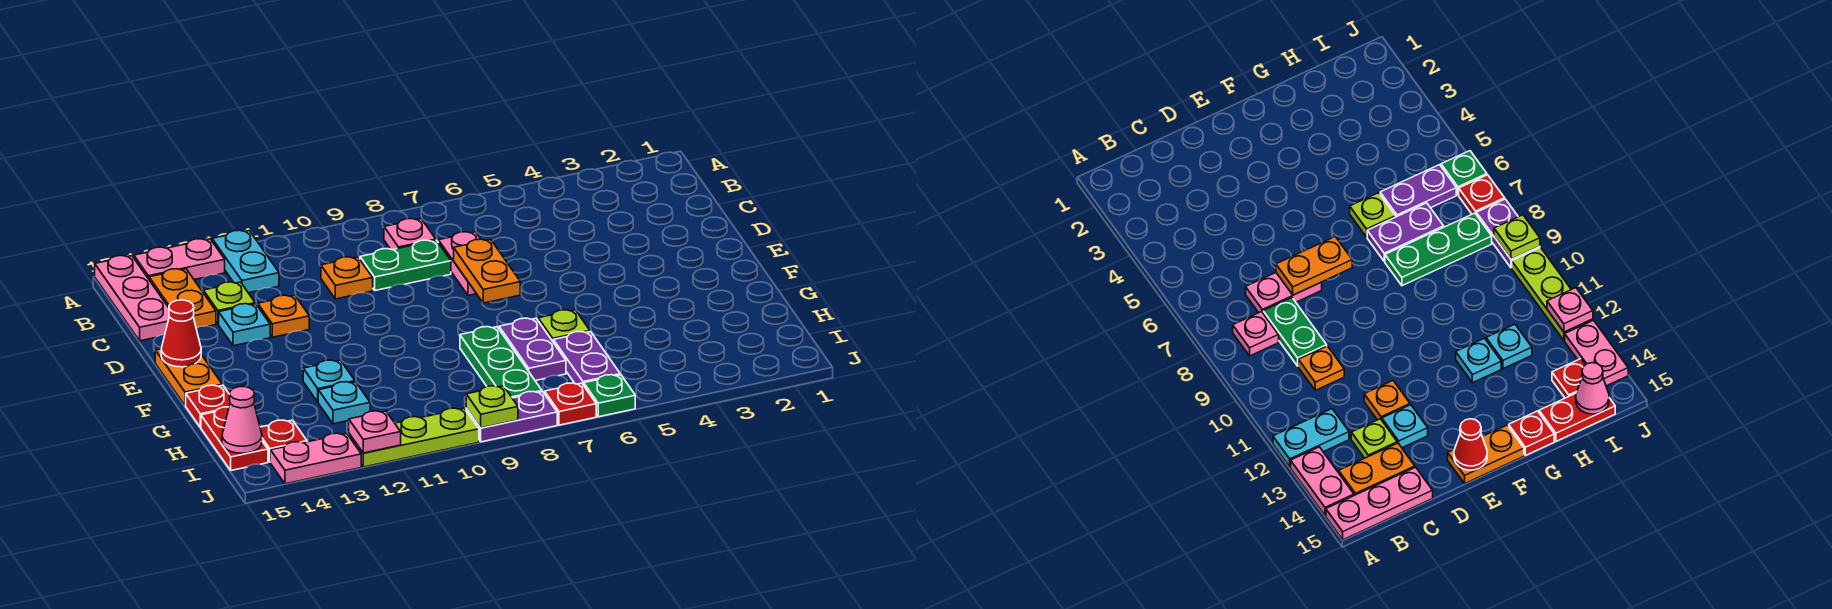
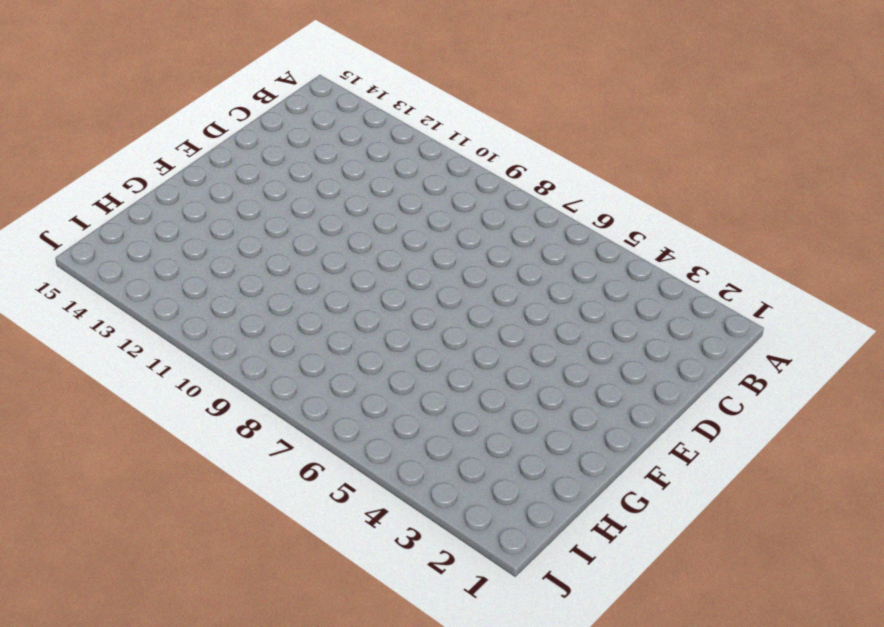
none -> cyan plate A12:B12 level 1
none -> pink plate A13:A14 level 1
none -> pink plate A15:C15 level 1
none -> pink plate B8 level 1

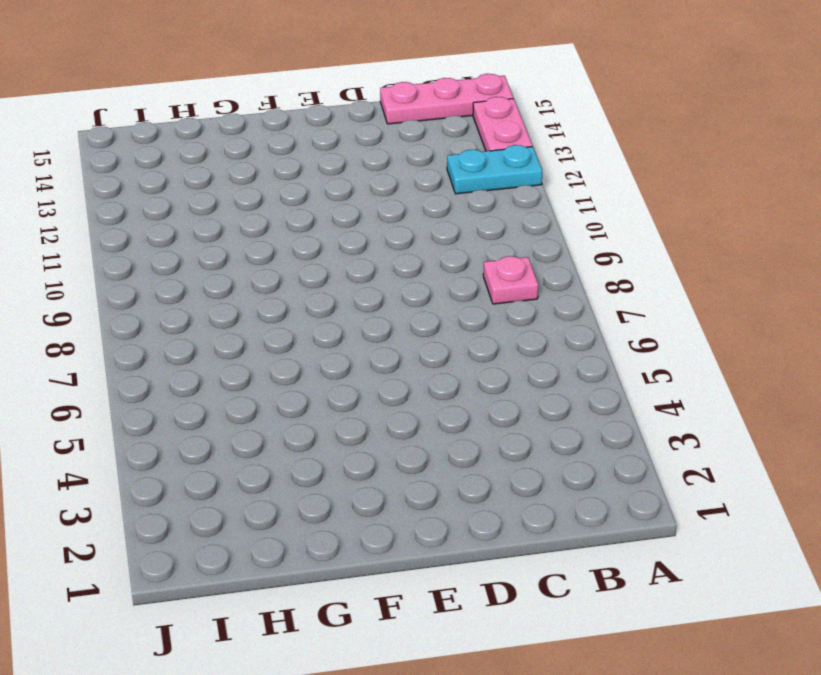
none -> orange plate B14:C14 level 1
none -> pink plate C7:D7 level 1
none -> green plate C8:C9 level 1
none -> orange plate C10 level 1

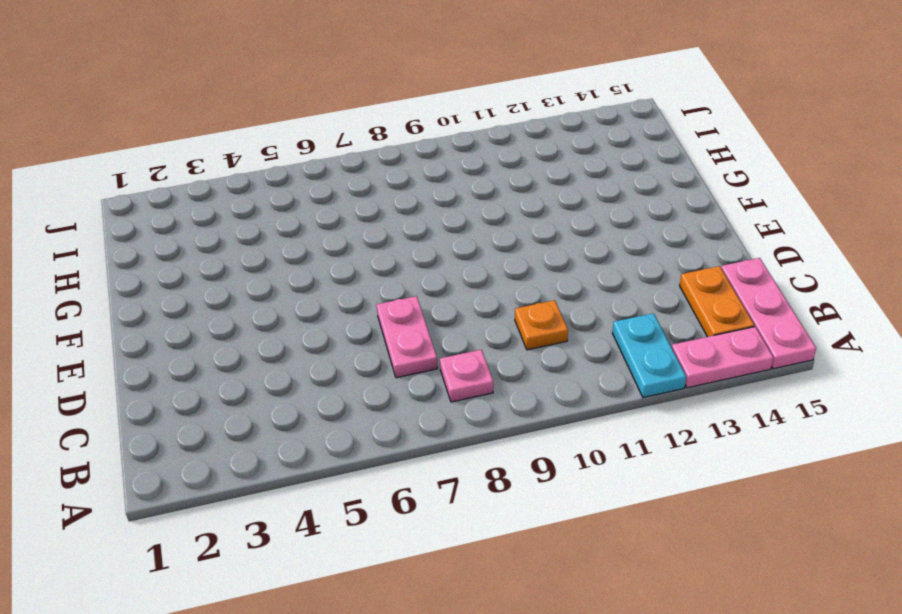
none -> green plate C8:C9 level 1
none -> lime plate C13 level 1
none -> orange plate D12 level 1
none -> cyan plate D13 level 1

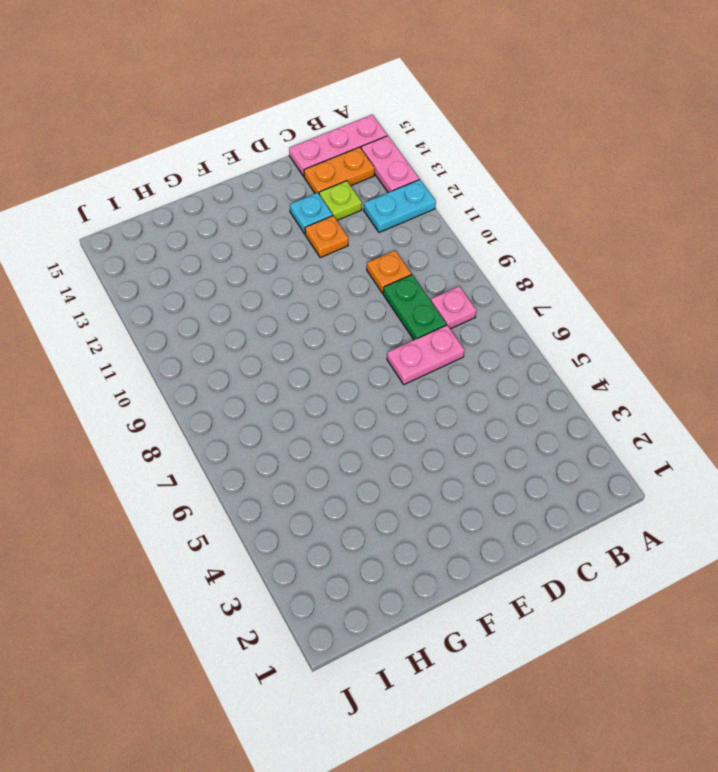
none -> orange plate E15:F15 level 1
none -> lime plate G6 level 1
none -> purple plate G7:H7 level 1
none -> green plate G8:I8 level 1

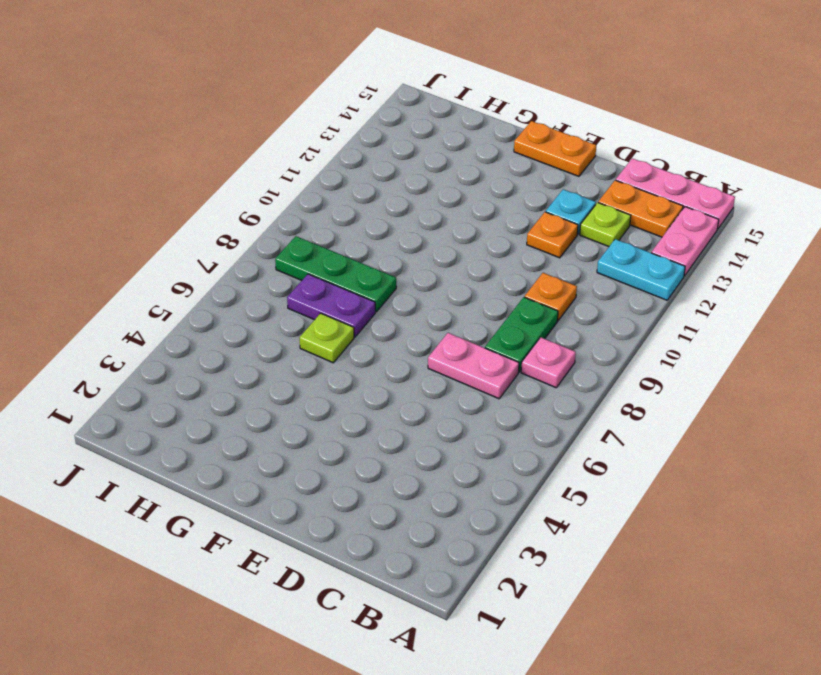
none -> cyan plate G12 level 1
none -> red plate G15 level 1
none -> purple plate H6:I6 level 1
none -> cyan plate H12 level 1

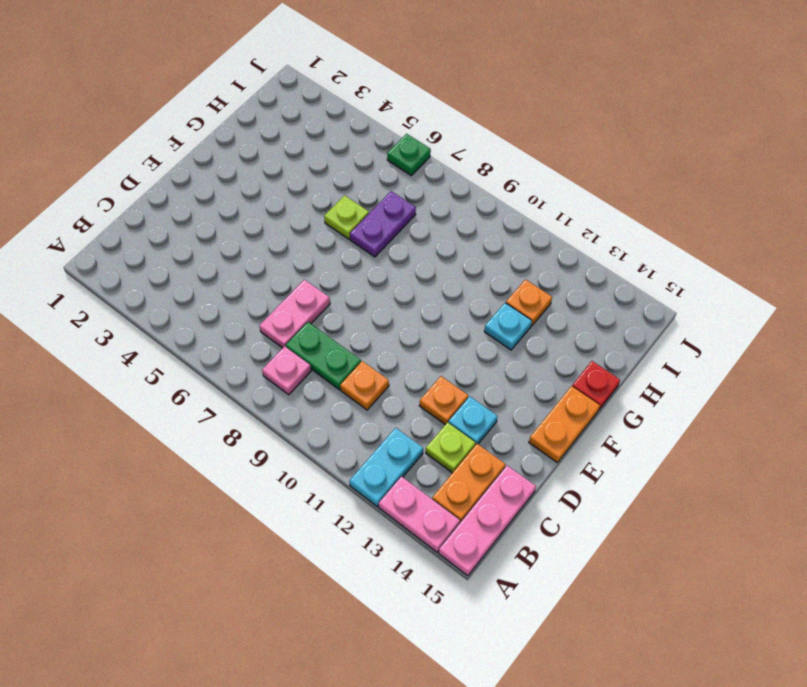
orange plate H12 level 1 -> cyan plate H12 level 1
none -> green plate G8:I8 level 1
none -> purple plate H6:I6 level 1
none -> red plate H15:I15 level 1
none -> red plate I14 level 1

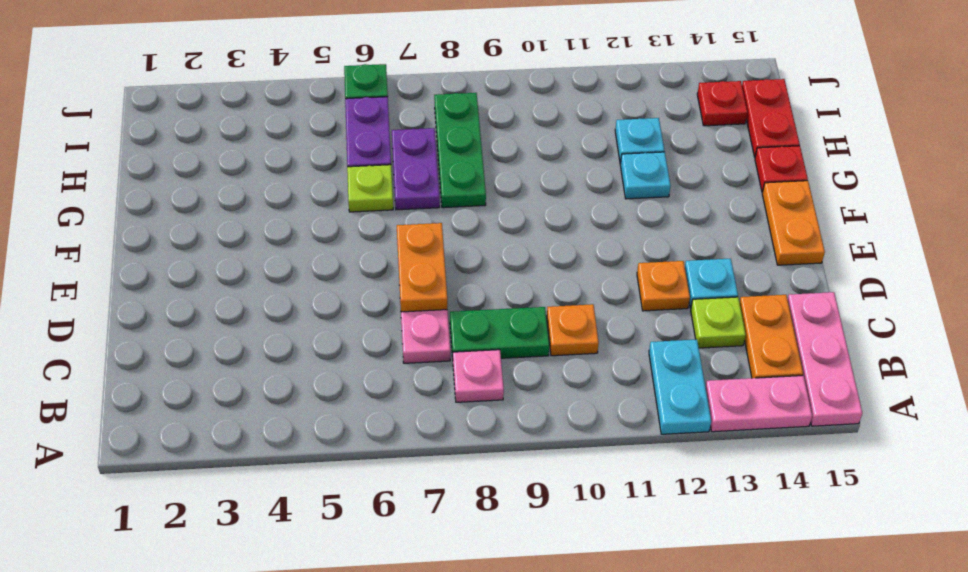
none -> red plate J7 level 1
none -> purple plate J8:J9 level 1
none -> lime plate J10:J12 level 1
none -> pink plate J13:J14 level 1

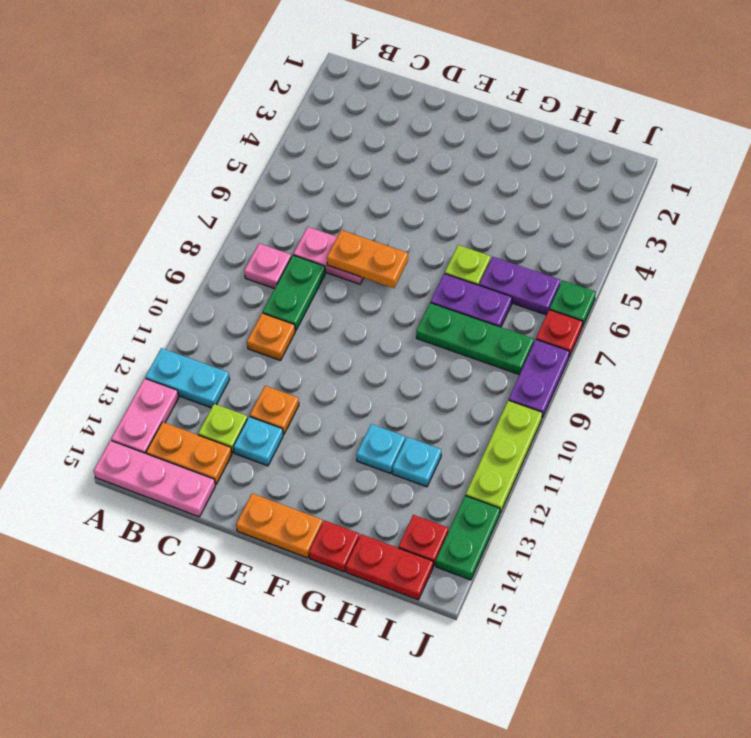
green plate J13:J14 level 1 -> pink plate J13:J14 level 1
none -> red cone E15 level 2
none -> pink cone I15 level 2
none -> lime plate J9 level 2
none -> pink plate J12 level 2

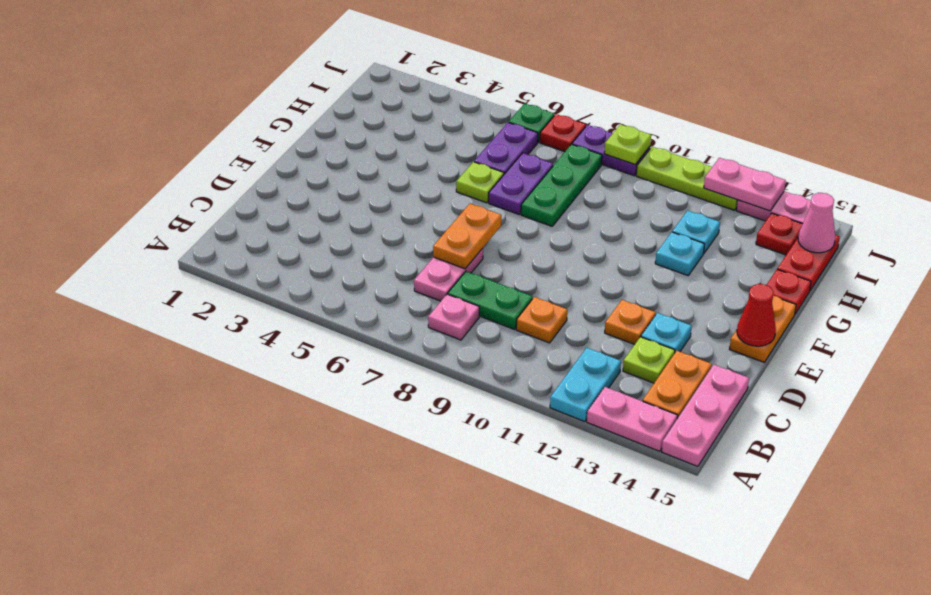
pink plate J12:J13 level 2 -> pink plate J12 level 2

